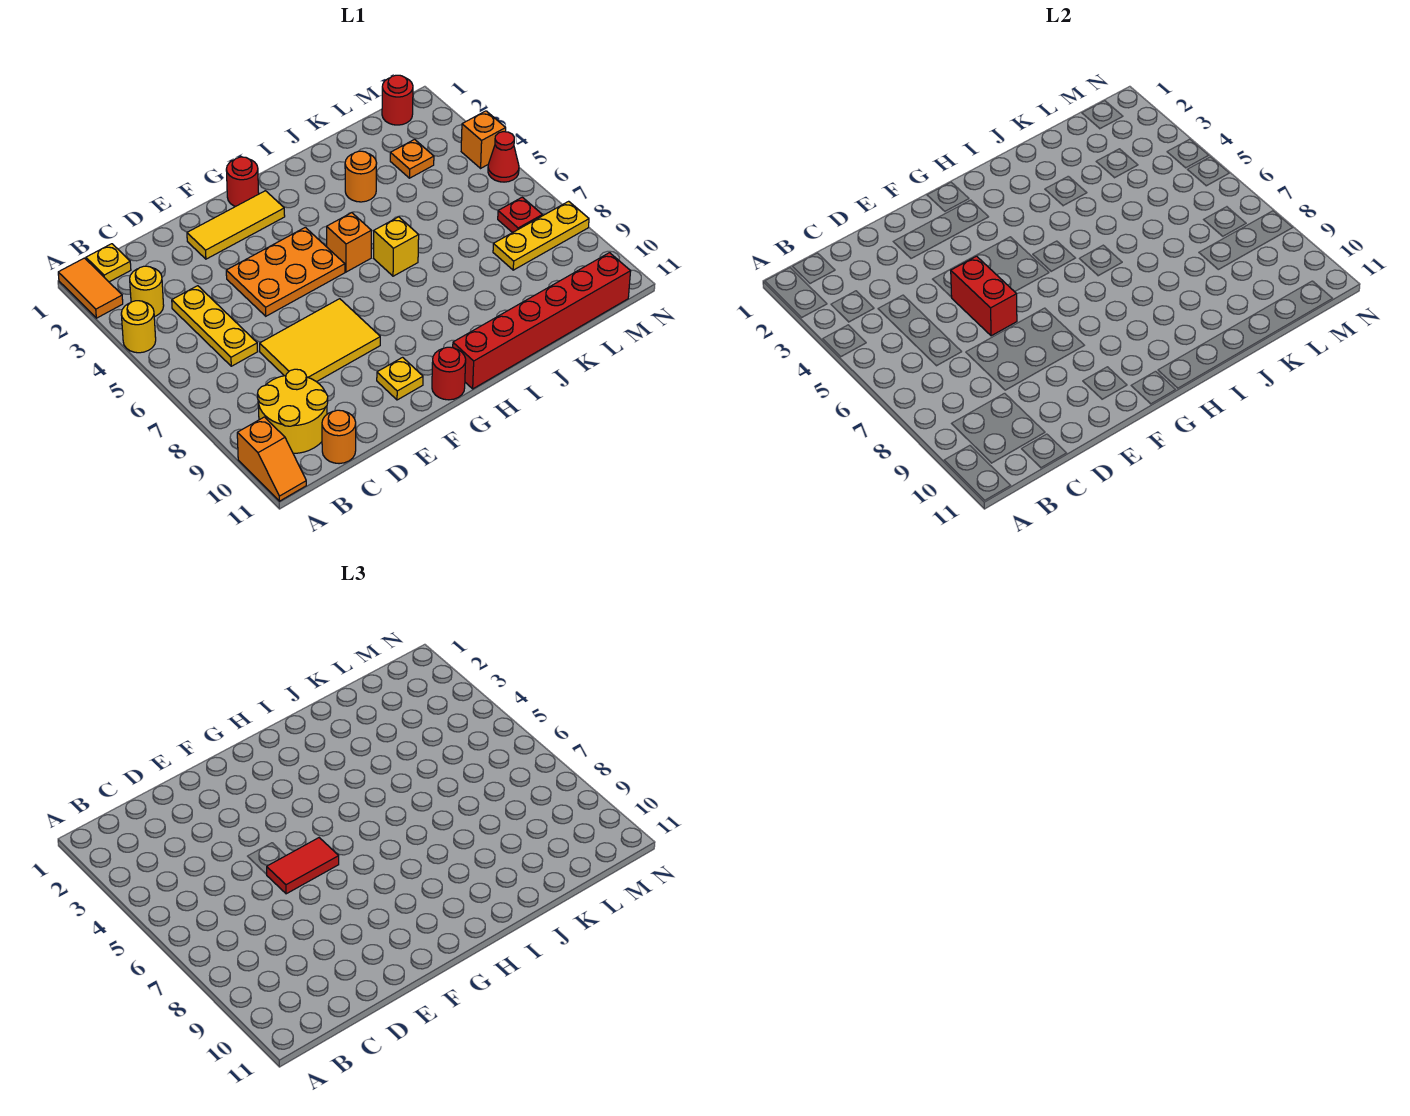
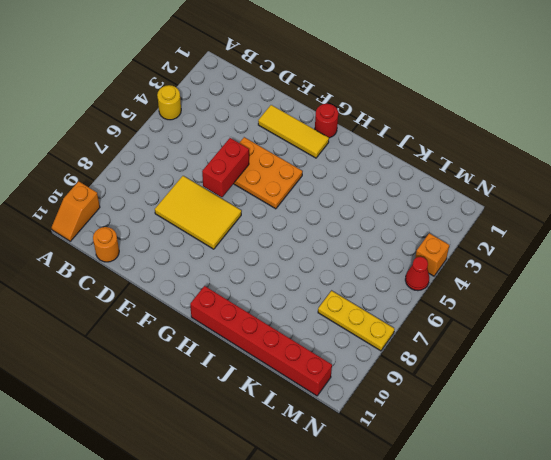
none -> orange tile A1:A2 level 1
none -> yellow plate B1 level 1
none -> yellow round brick B3 level 1

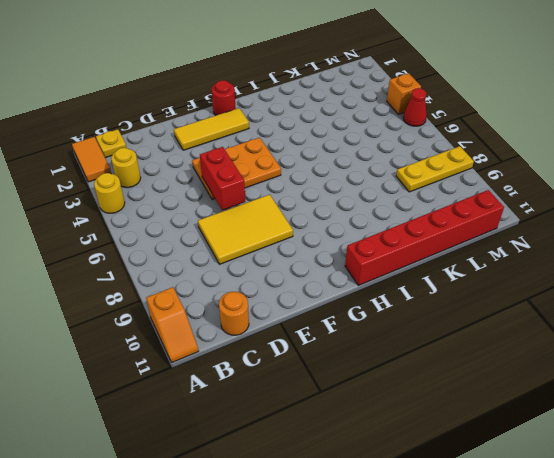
none -> yellow round brick B9:C10 level 1
none -> yellow plate C4:C6 level 1
none -> yellow plate F10 level 1

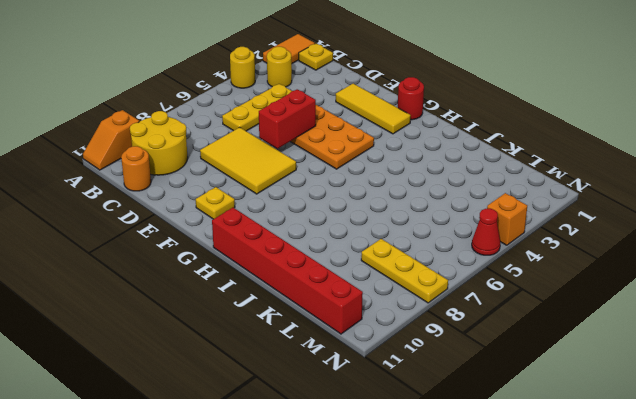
none -> red round brick G11 level 1
none -> orange brick H5 level 1
none -> yellow brick I6 level 1

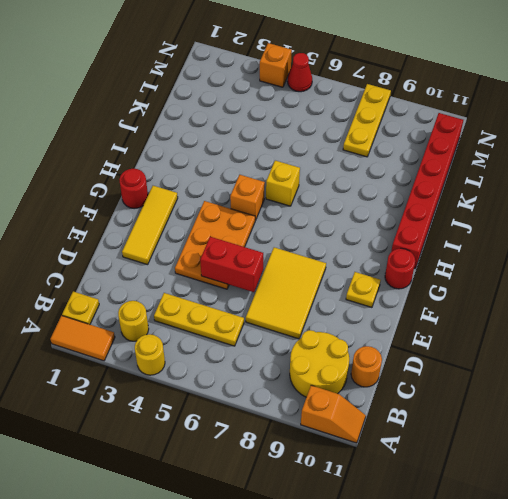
none -> orange round brick J3 level 1
none -> orange plate L3 level 1
none -> red round brick M1 level 1

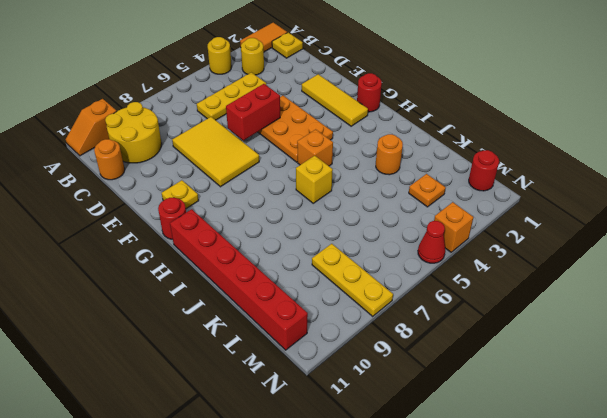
none -> red plate M7 level 1
none -> red tile E6:F6 level 3

